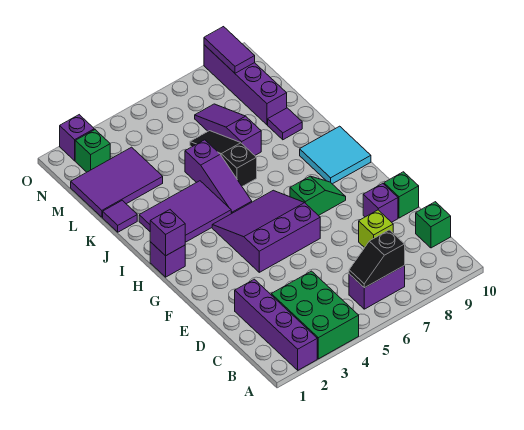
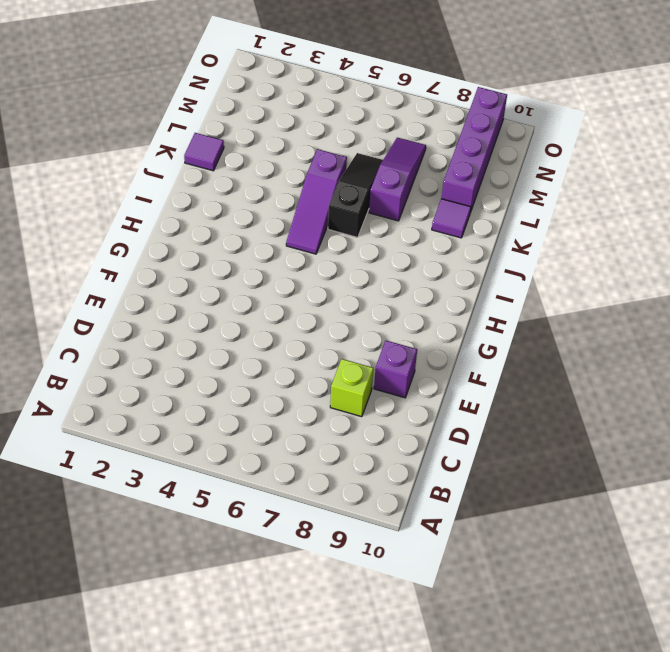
none -> purple brick A2:D2 level 1
none -> green brick A3:C4 level 1
none -> purple brick B6:B7 level 1

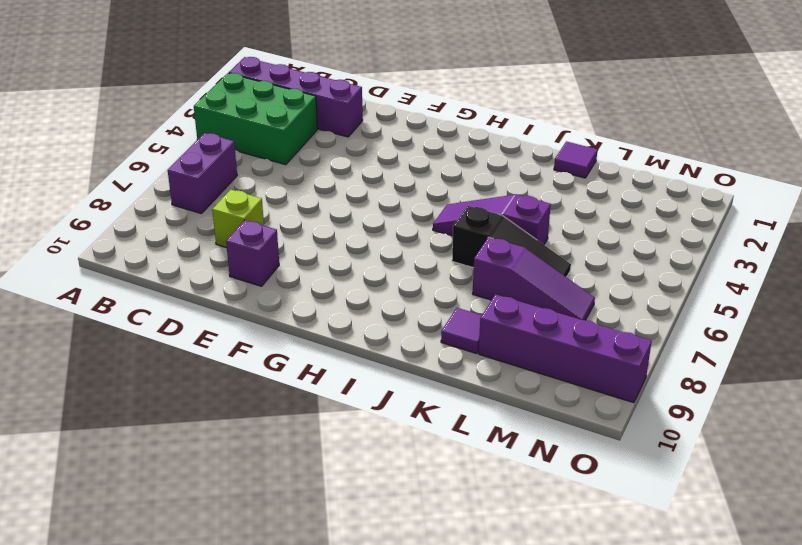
none -> green brick C10 level 1
none -> green brick E10 level 1
none -> purple slope F4:H6 level 1 top F

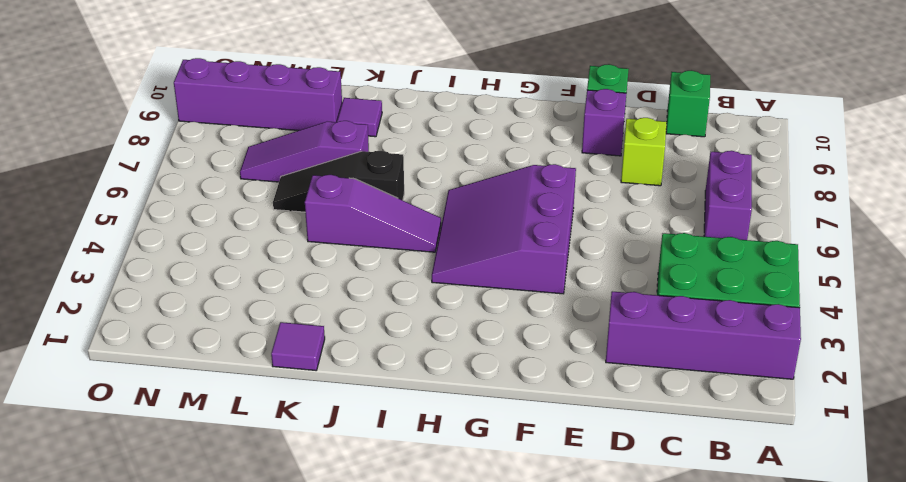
none -> green slope G7:G8 level 1 top 7
none -> purple brick H1 level 1
none -> cyan tile H9:I10 level 1

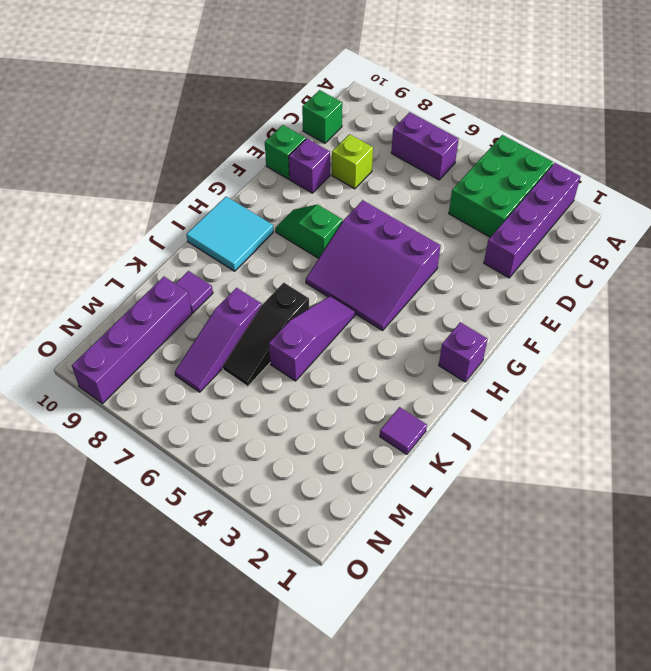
none -> purple tile I2:J4 level 1
none -> purple tile L1:M3 level 1
none -> green brick N2 level 1

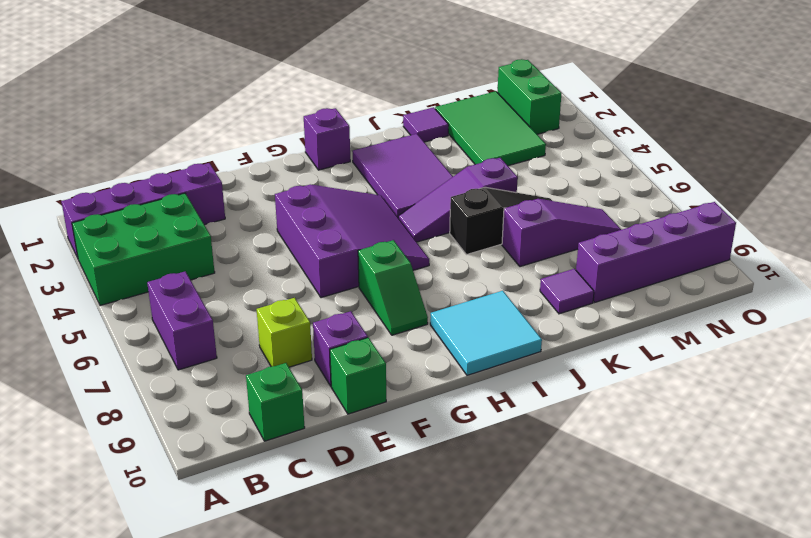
green tile L1:M3 level 1 -> purple tile L1:M3 level 1
green brick N1:N2 level 1 -> green brick N2 level 1
none -> purple brick O2 level 1
none -> black slope B6:B7 level 2 top 7
none -> purple brick H1 level 2

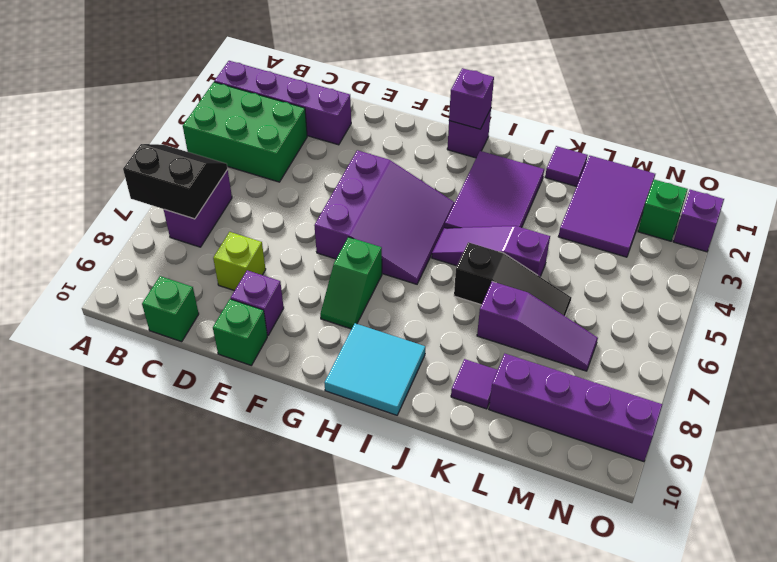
black slope A6:B7 level 2 top 7 -> black slope B6:B7 level 2 top 7
none -> purple tile N9:O9 level 2

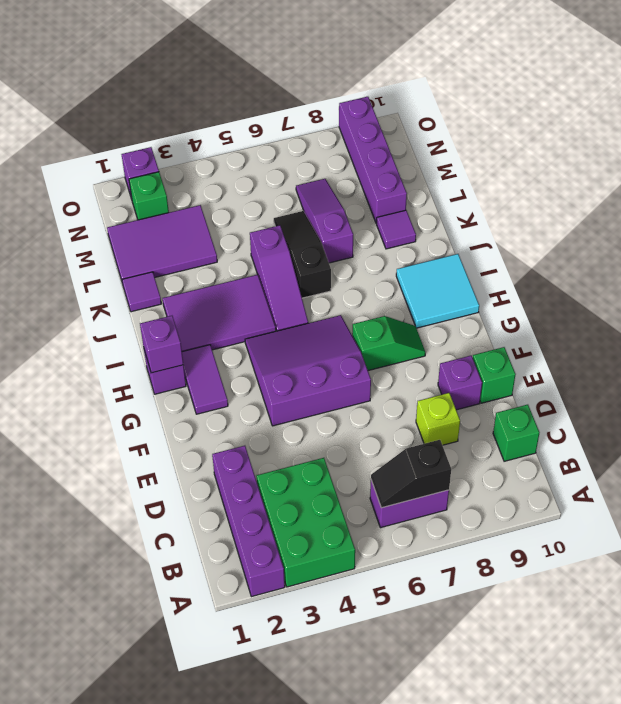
purple tile G2:H2 level 1 -> purple tile N9:O9 level 2

